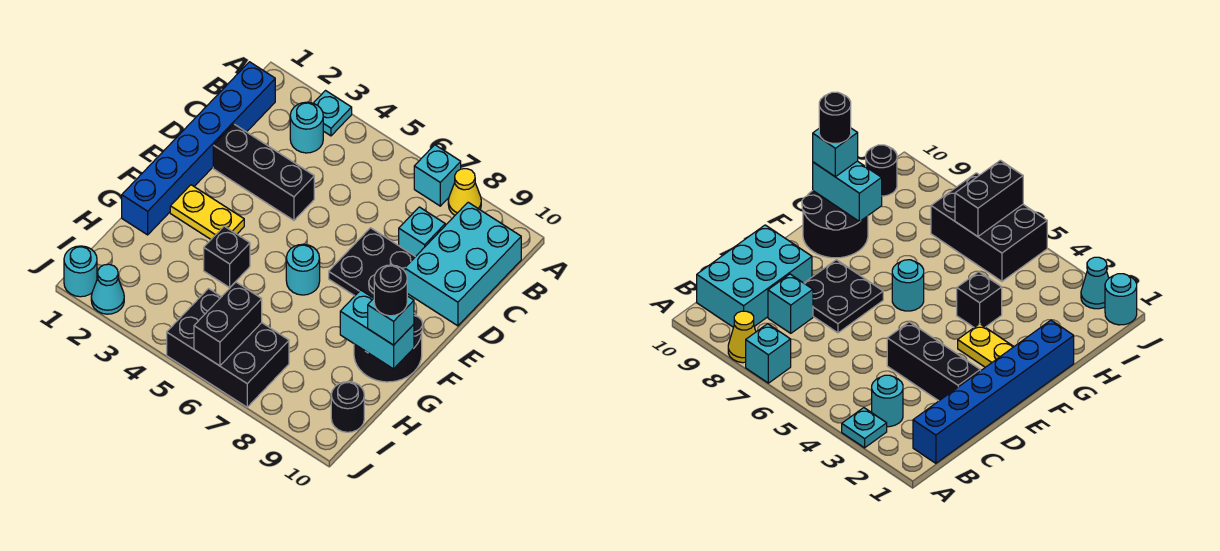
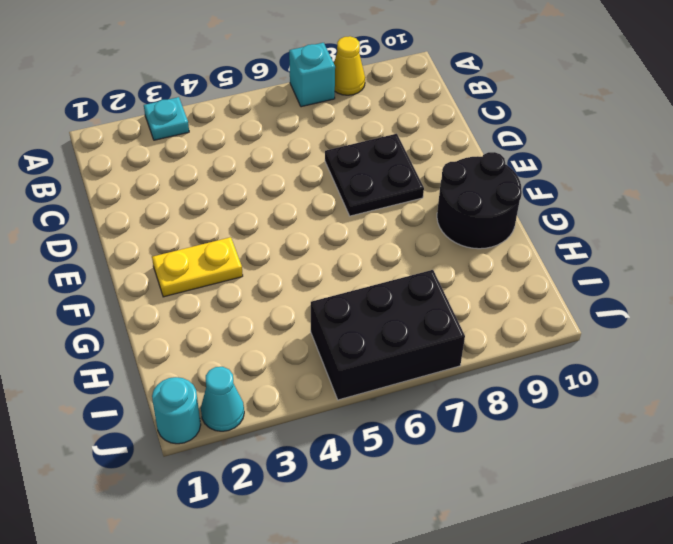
none -> blue brick B1:G1 level 1
none -> cyan round brick B3 level 1
none -> cyan brick B9:D10 level 1

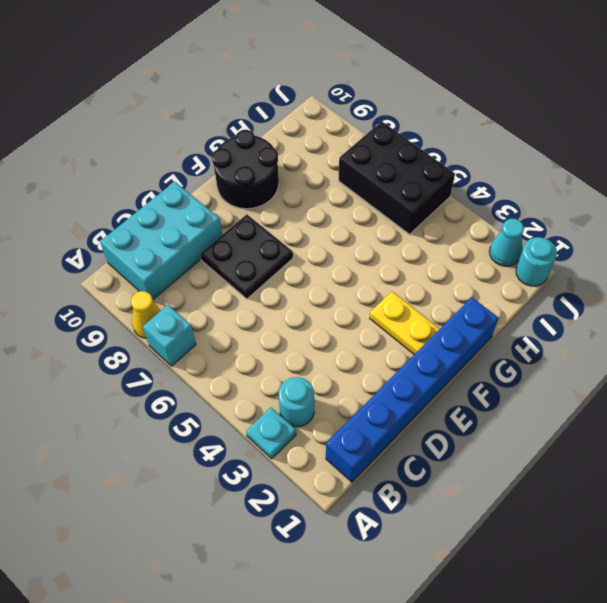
none -> cyan brick C8 level 1
none -> black brick D2:D4 level 1
none -> cyan round brick F6 level 1

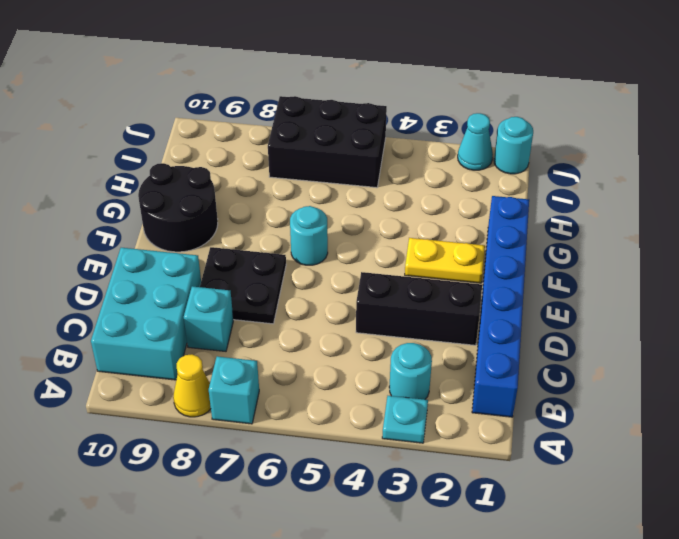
none -> black brick G4 level 1
none -> black round brick I10 level 1
none -> cyan brick G9:G10 level 2

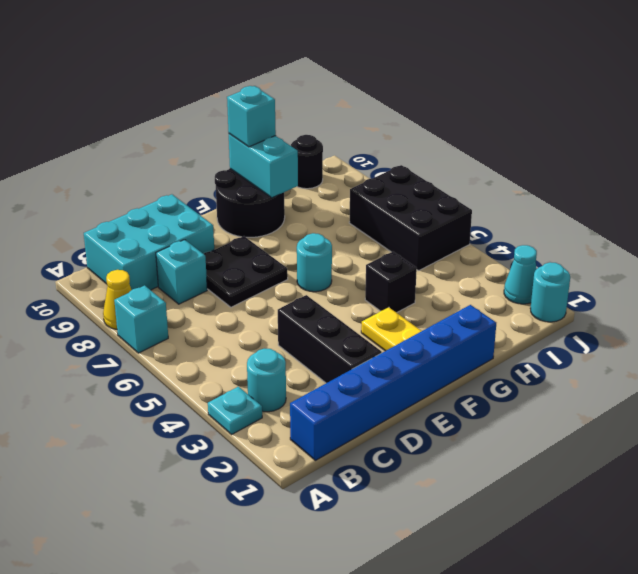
none -> black brick I6:J6 level 2
none -> black round brick G10 level 4

